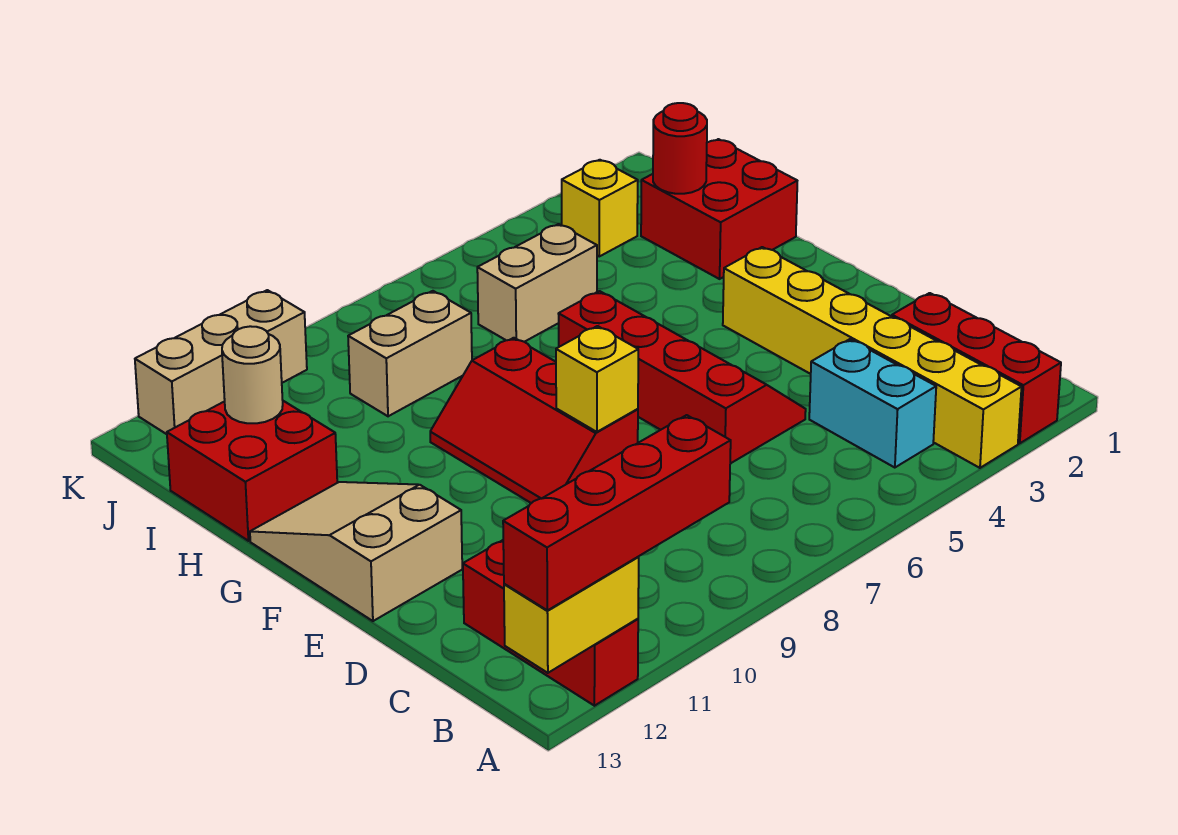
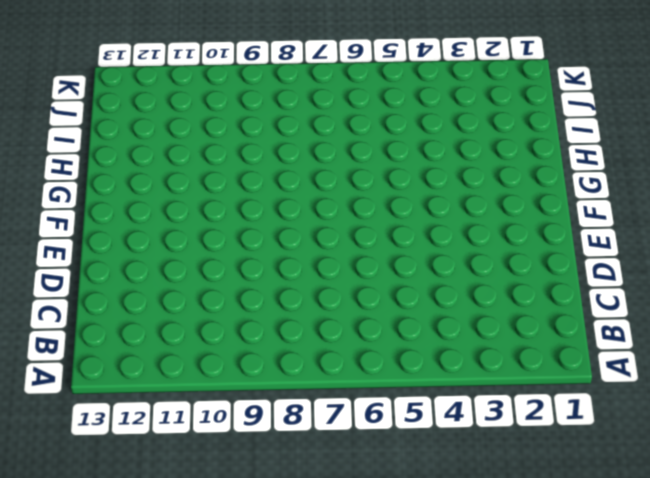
none -> red brick A2:C2 level 1
none -> yellow brick A3:F3 level 1
none -> red brick A12:C12 level 1

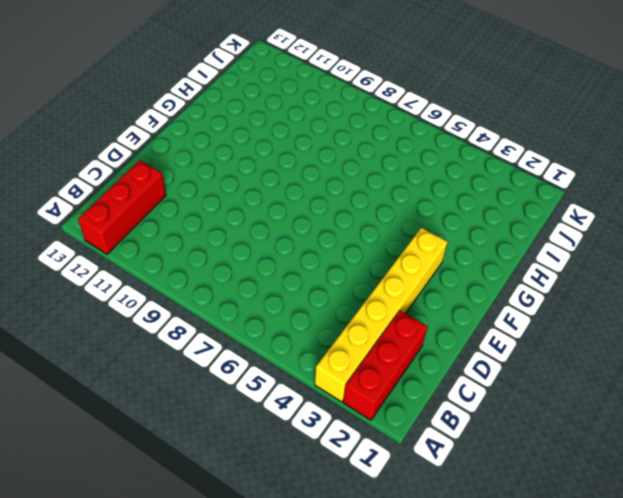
none -> cyan brick B4:C4 level 1
none -> red slope D5:G6 level 1 top 6
none -> red slope E8:G9 level 1 top 8

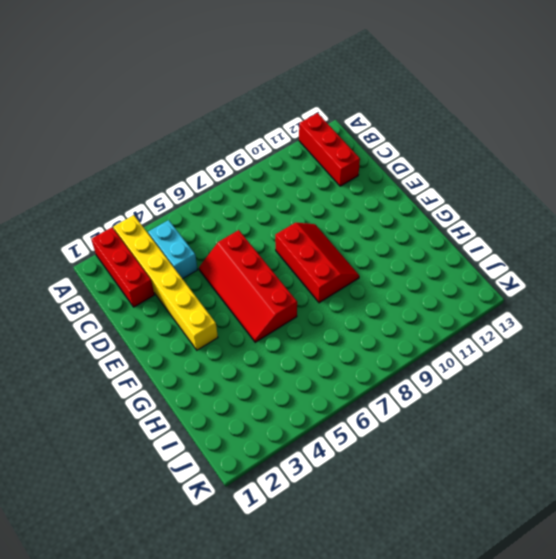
none -> tan slope E12:G13 level 1 top E
none -> red brick H1:I2 level 1
none -> red brick H12:I13 level 1

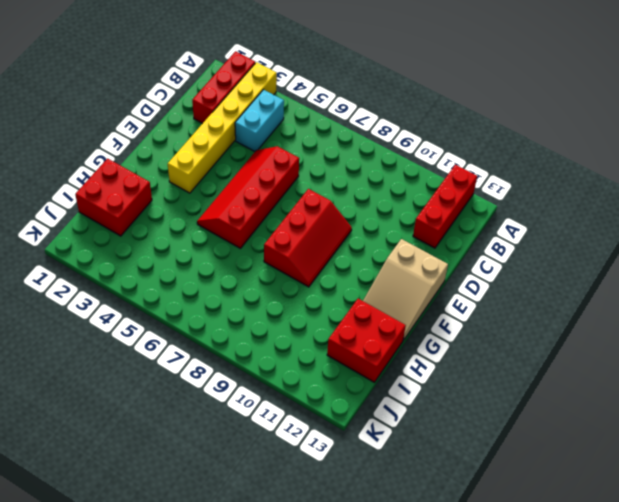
none -> tan brick I5:I6 level 1
none -> tan brick I8:I9 level 1
none -> yellow brick J3 level 1

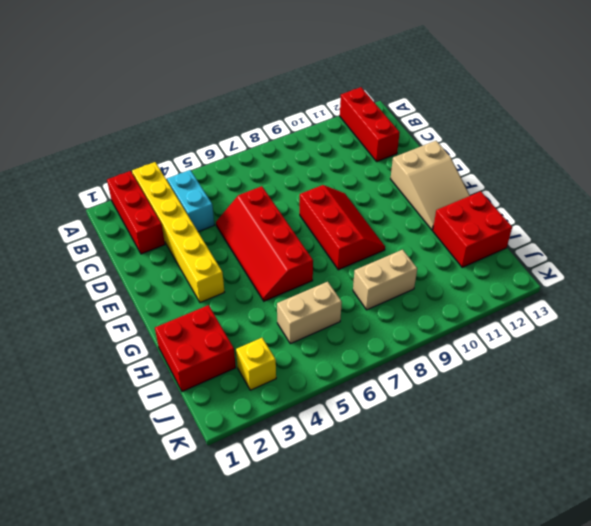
none -> tan brick K10:K12 level 1
none -> yellow brick A12:A13 level 2
none -> yellow brick E8 level 2

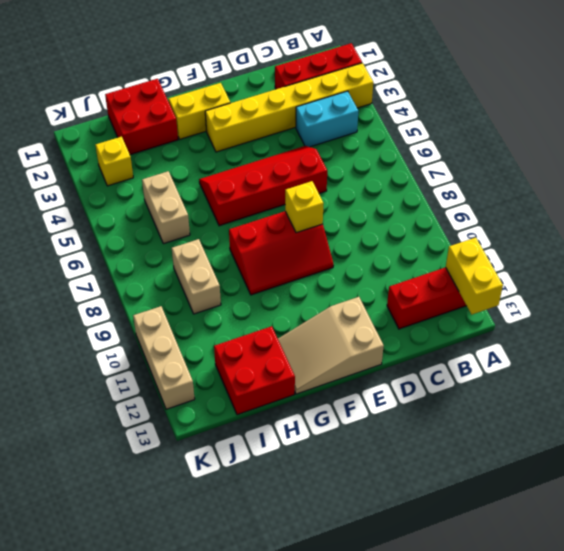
yellow brick F2:G2 level 1 -> none
none -> red round brick I2 level 2
none -> tan round brick I12 level 2
none -> red brick A10:A13 level 3

